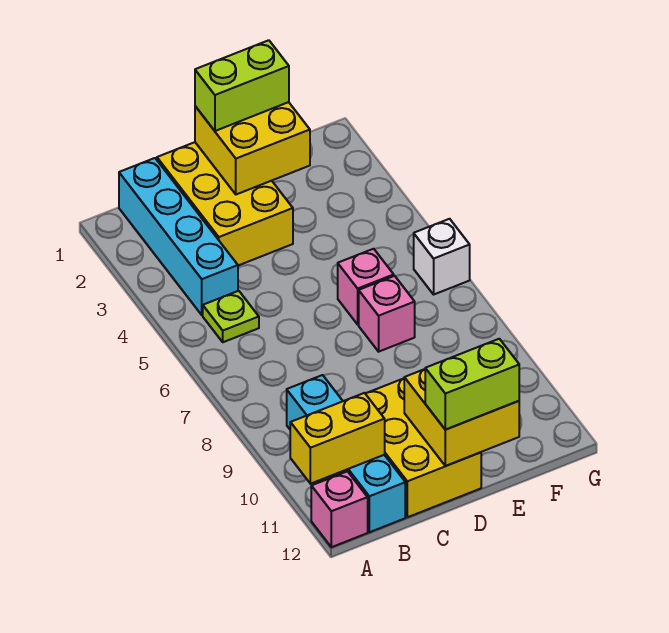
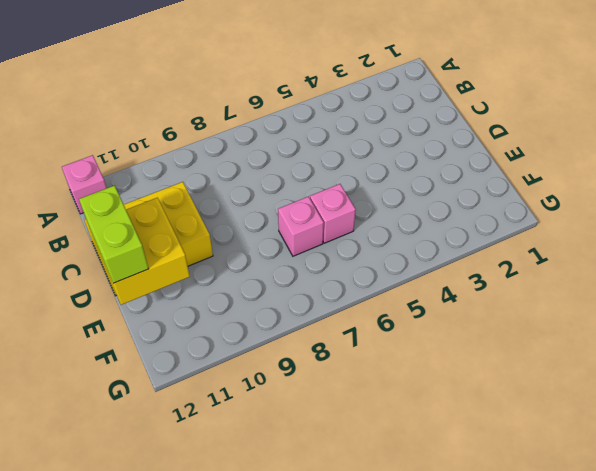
none -> cyan brick B1:B4 level 1
none -> lime plate B5 level 1
none -> cyan brick B9:B12 level 1

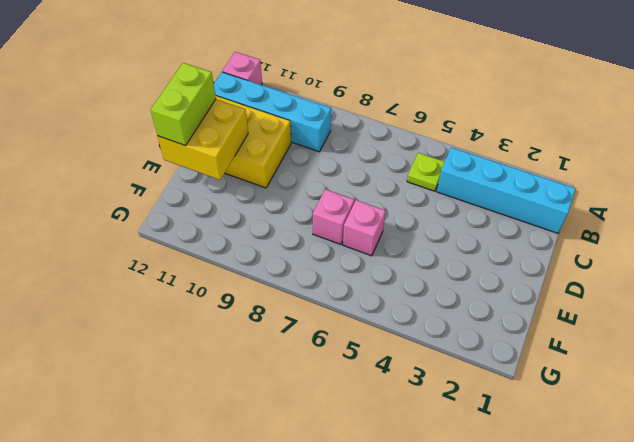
none -> yellow brick C1:D3 level 1
none -> white brick G6 level 1
none -> yellow brick A11:B11 level 2

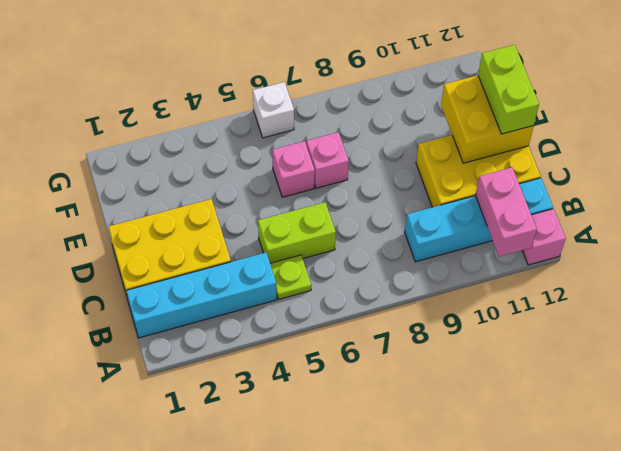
pink brick A11:B11 level 2 -> yellow brick A11:B11 level 2
lime brick C5:C6 level 1 -> lime brick D1:E1 level 3
none -> yellow brick D1:E2 level 2

